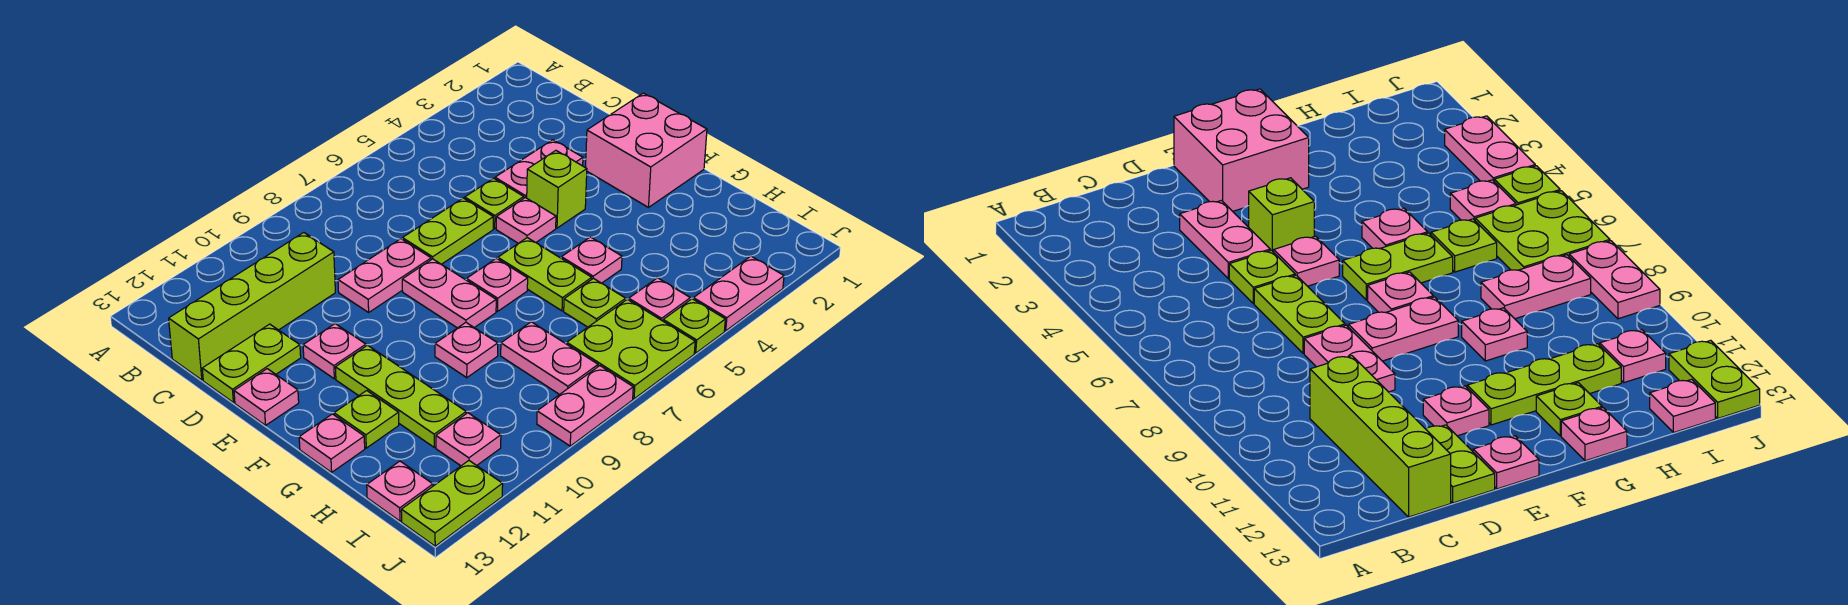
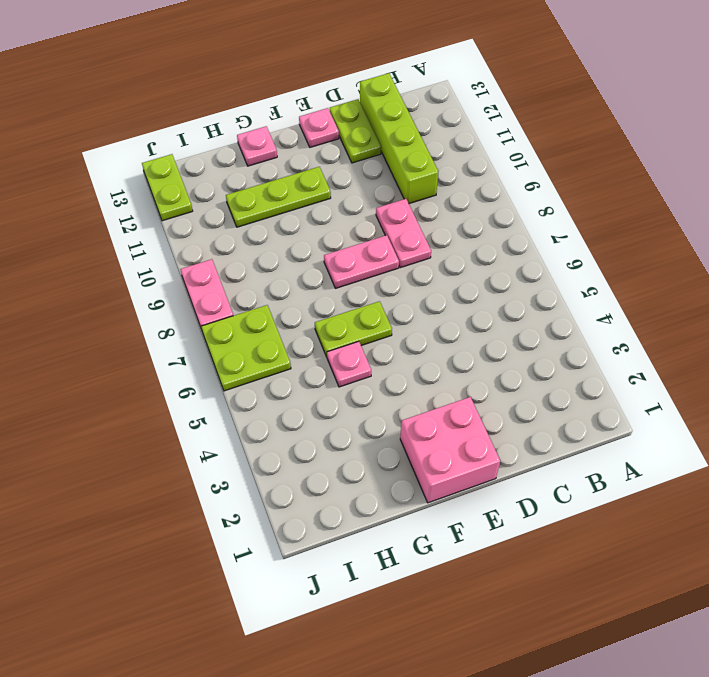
none -> pink plate D3:D4 level 1
none -> lime plate D5 level 1
none -> lime plate D6:D7 level 1

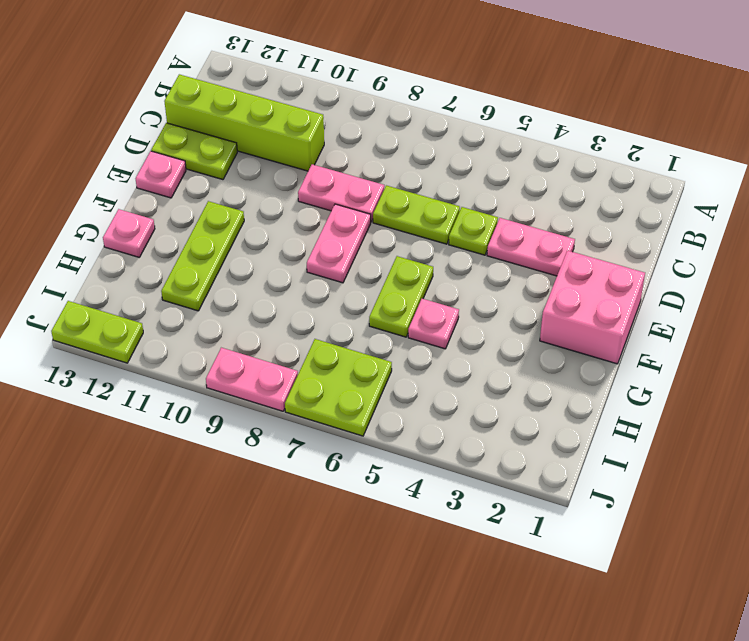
none -> lime brick E4 level 1
none -> pink plate E5 level 1
none -> pink plate E11 level 1

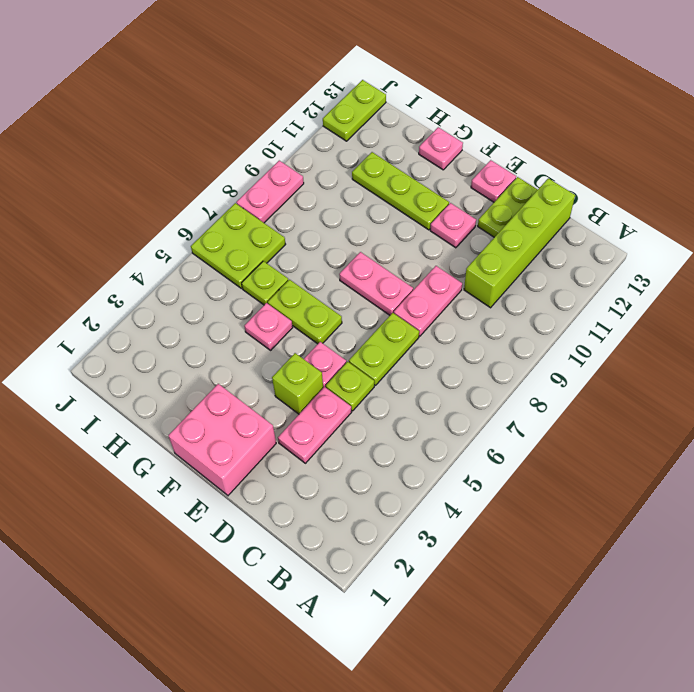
none -> pink plate F7 level 1
none -> pink plate G9 level 1
none -> lime plate G12 level 1

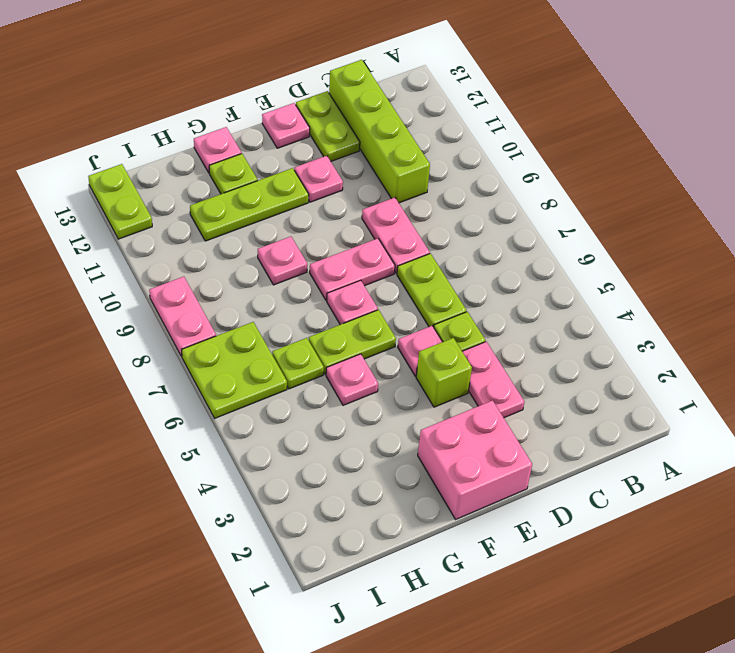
none -> pink plate H8:I8 level 1
none -> pink plate I5 level 1
none -> pink plate I11 level 1

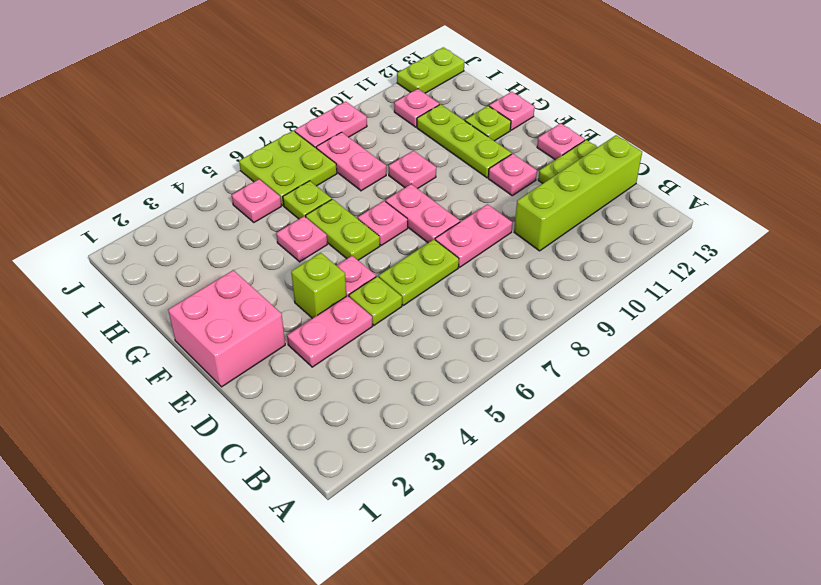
none -> pink plate I13 level 1
none -> pink plate J3:J4 level 1
none -> lime plate J5 level 1

